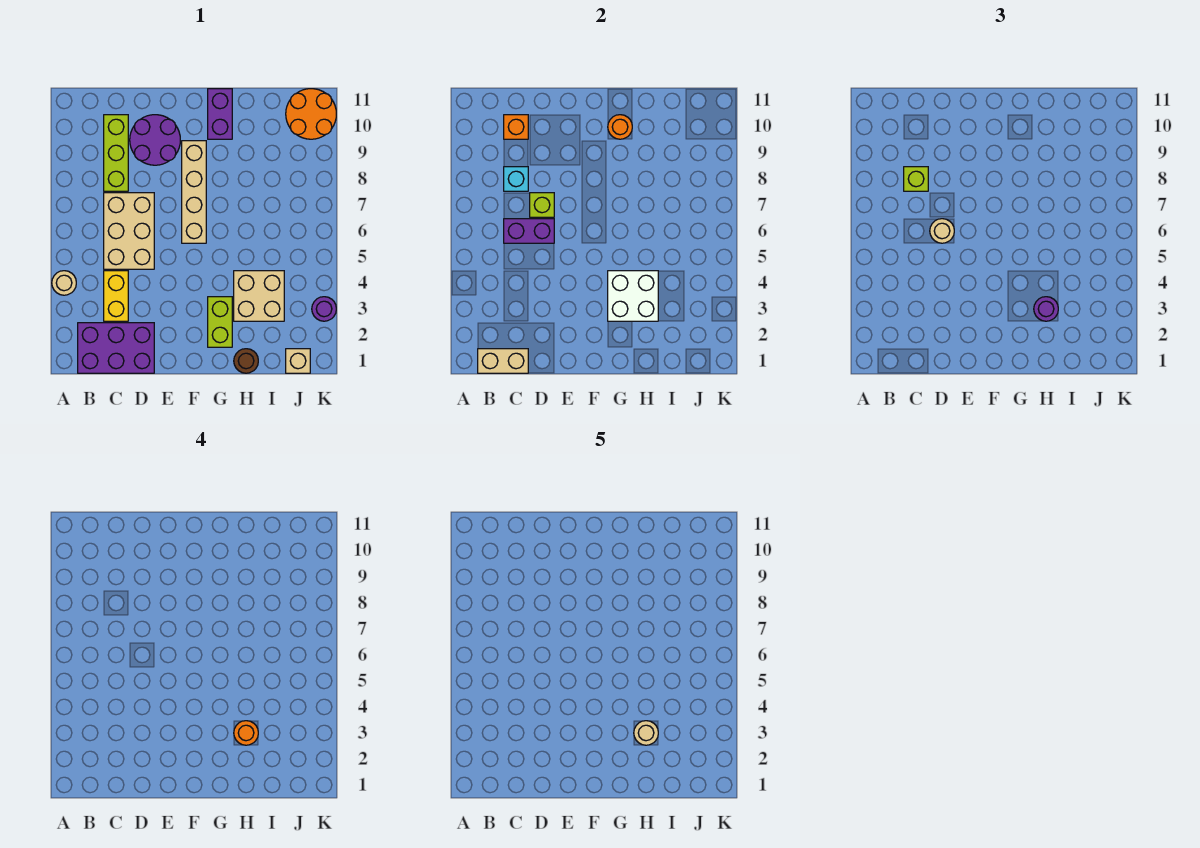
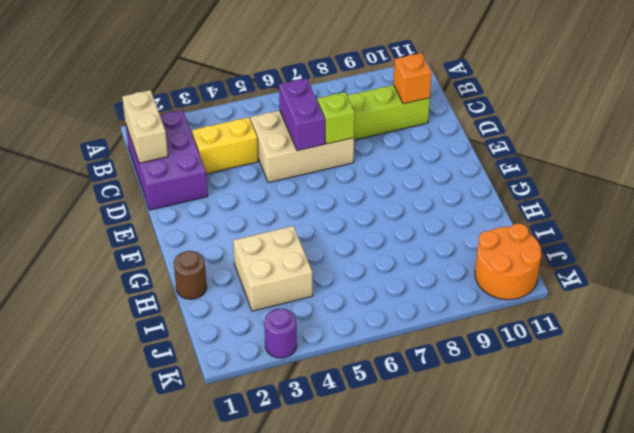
none -> tan round brick A4 level 1
none -> purple round brick D9:E10 level 1
none -> tan brick F6:F9 level 1

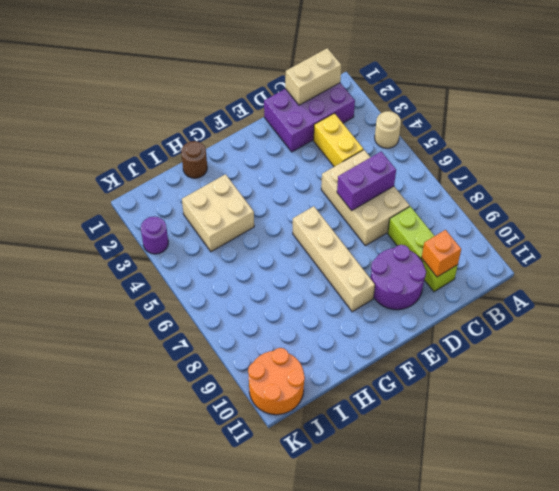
none -> lime brick G2:G3 level 1
none -> purple brick G10:G11 level 1
none -> tan brick J1 level 1

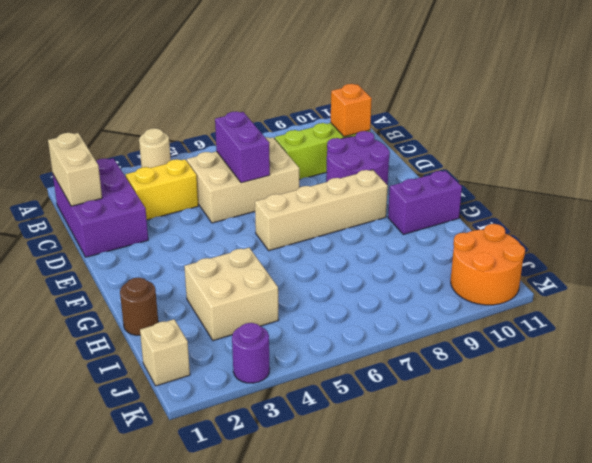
none -> lime brick G2:G3 level 1
none -> cyan brick C8 level 2
none -> lime brick D7 level 2

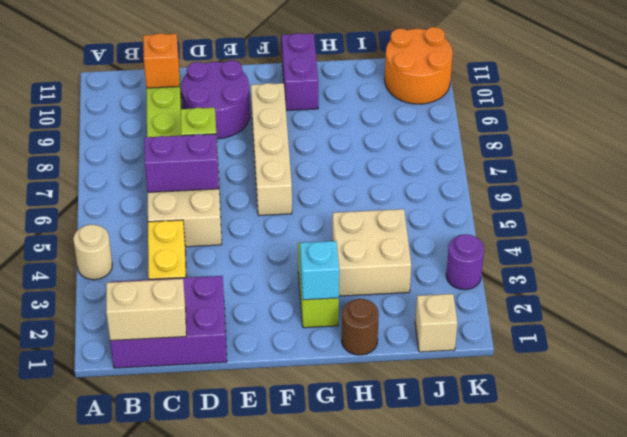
cyan brick G2 level 2 -> cyan brick C8 level 2
none -> white brick G3:H4 level 2
none -> orange round brick G10 level 2
none -> lime brick C8 level 3

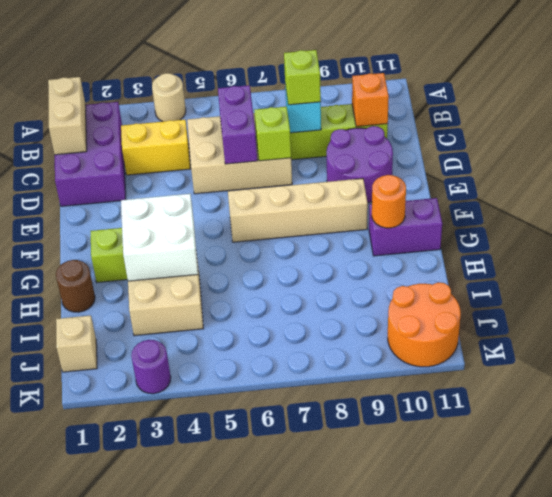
none -> tan round brick D6 level 3
none -> purple round brick H3 level 3
none -> orange round brick H3 level 4

